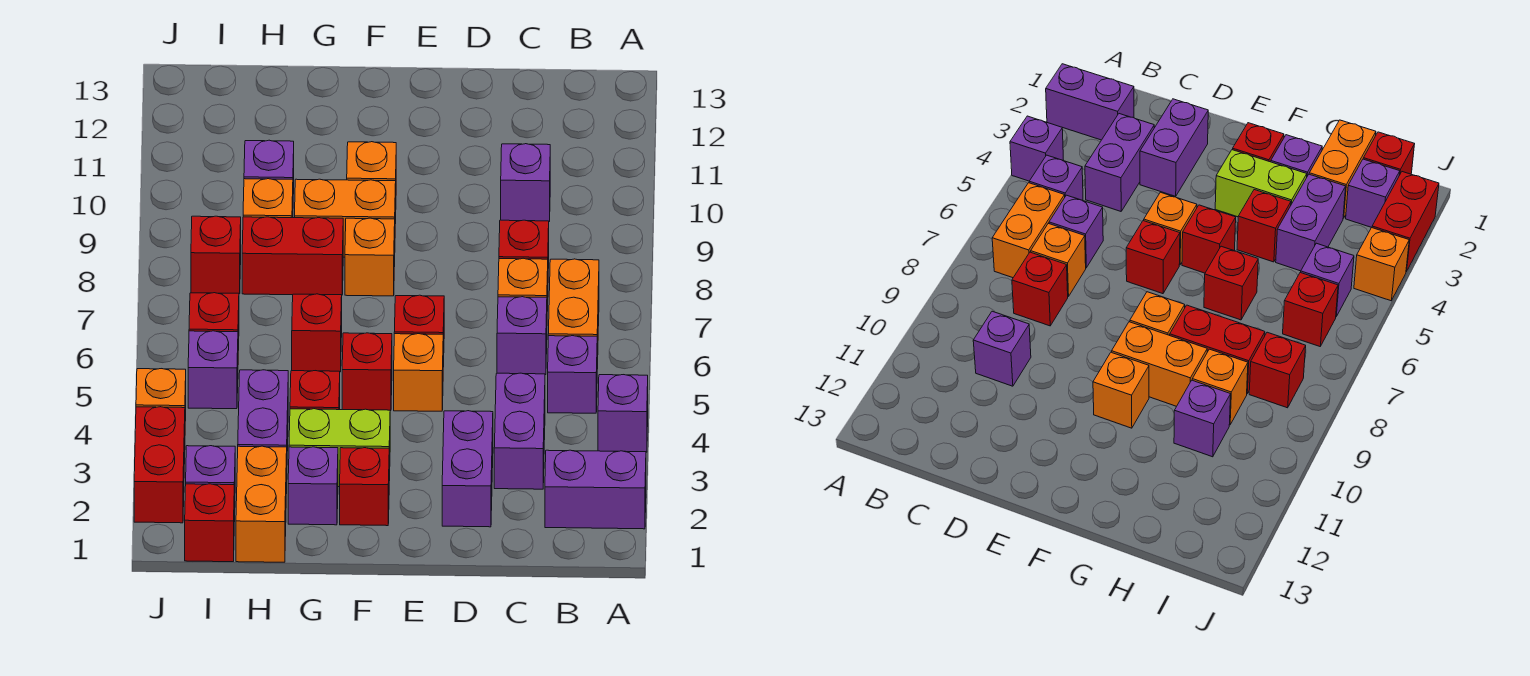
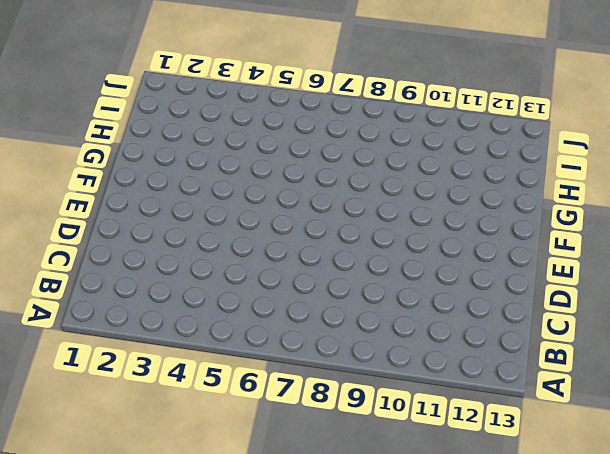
none -> purple brick A2:B2 level 1
none -> purple brick A4 level 1
none -> purple brick B5 level 1
none -> orange brick B6:B7 level 1

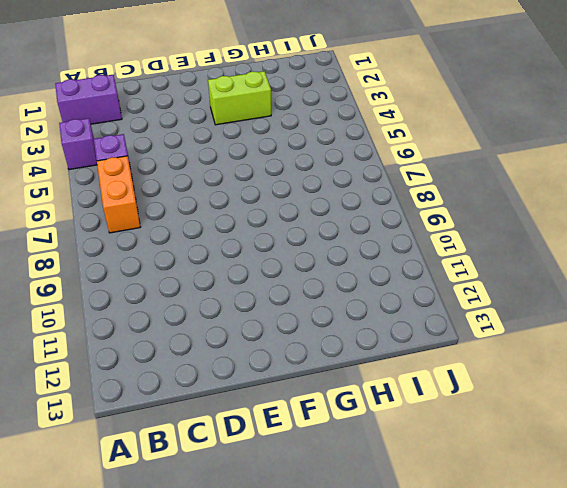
none -> purple brick C3:C4 level 1
none -> purple brick C6 level 1
none -> orange brick C7 level 1
none -> red brick C8 level 1

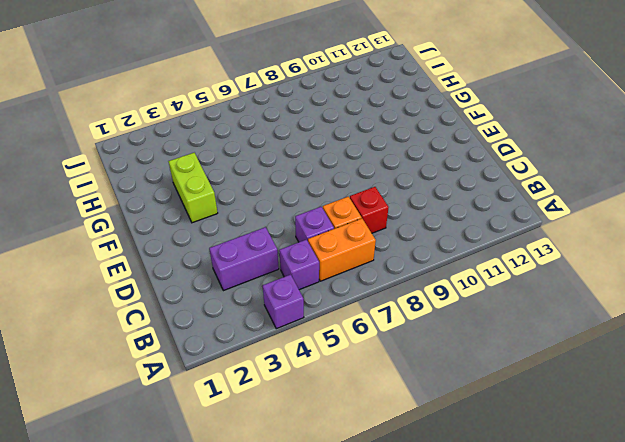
none -> purple brick A2:B2 level 1
none -> purple brick C10 level 1
none -> purple brick D2:D3 level 1
none -> orange brick E5 level 1

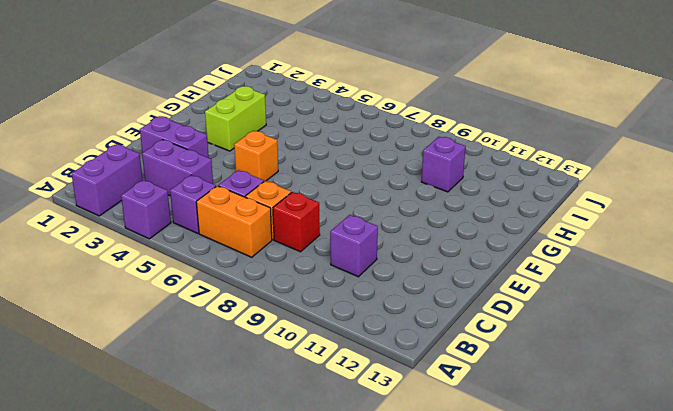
none -> red brick E6 level 1
none -> red brick F2 level 1
none -> red brick F5 level 1
none -> orange brick F8 level 1

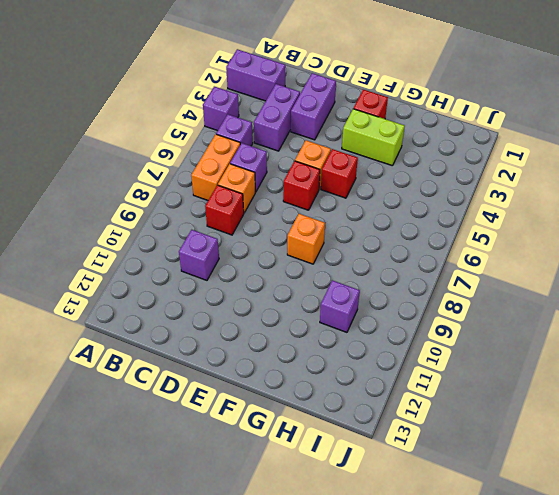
none -> orange brick F9:G9 level 1
none -> orange brick F10 level 1
none -> purple brick G2 level 1
none -> red brick G4 level 1

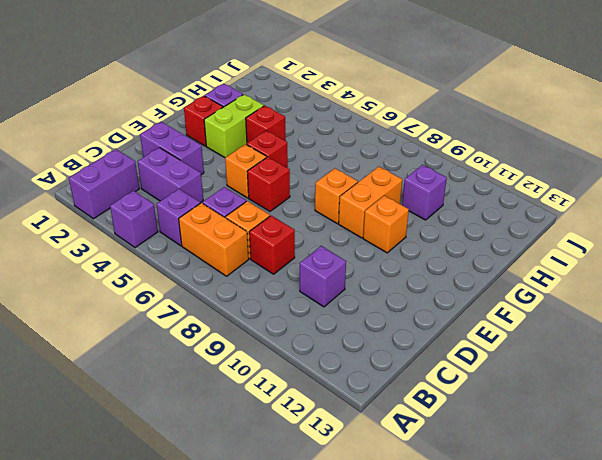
none -> red brick G6 level 1
none -> red brick G8:H8 level 1
none -> orange brick H1:H2 level 1
none -> purple brick H3:H4 level 1

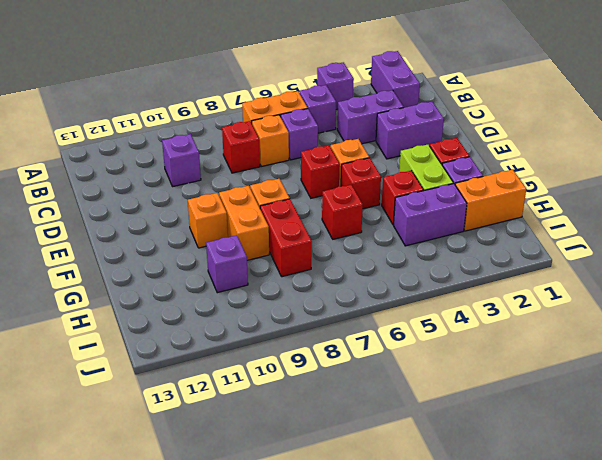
none -> orange brick H9 level 1
none -> red brick I1 level 1
none -> purple brick I2 level 1
none -> purple brick I5 level 1

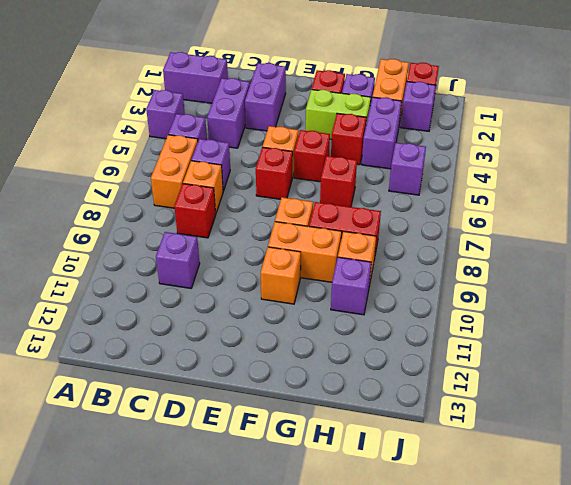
none -> red brick I6 level 1
none -> red brick I8 level 1
none -> red brick J2:J3 level 1
none -> orange brick J4 level 1

